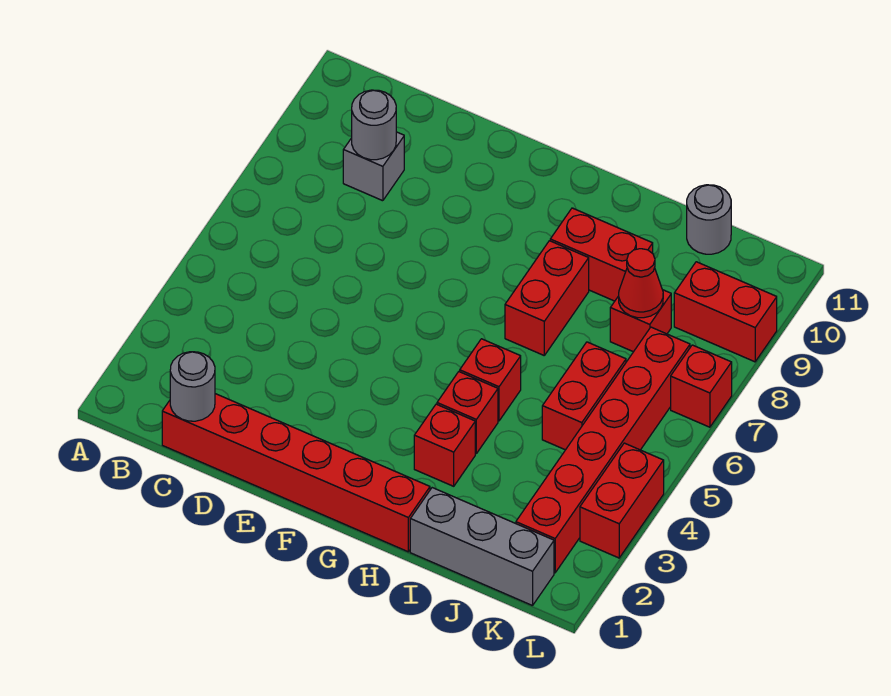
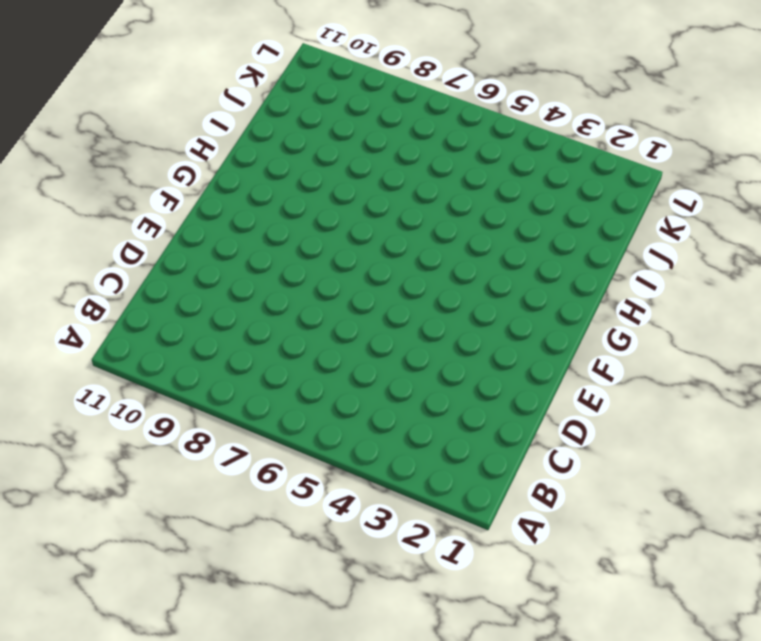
none -> red brick C1:H1 level 1
none -> grey brick C9 level 1
none -> red brick H3 level 1

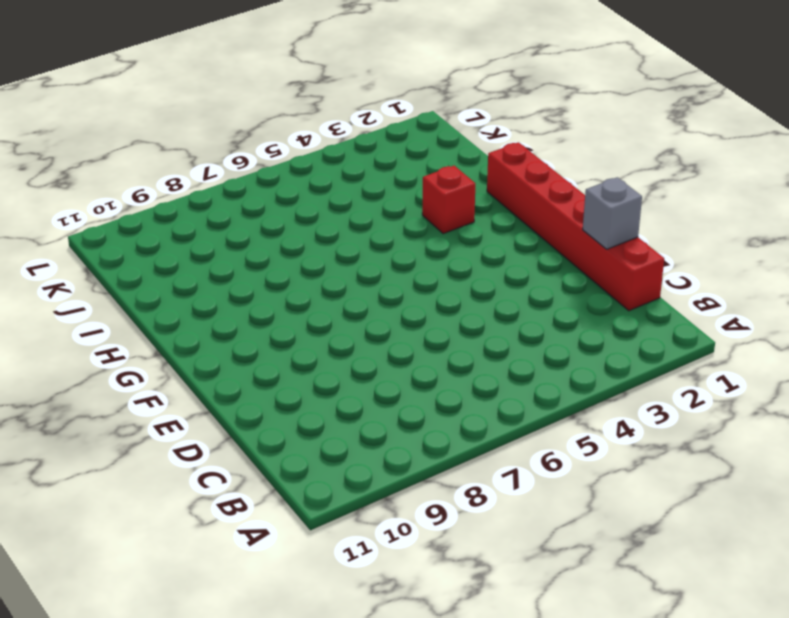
grey brick D1 level 2 -> grey brick C9 level 1
none -> red brick H4 level 1
none -> red brick H5 level 1
none -> red brick H7:H8 level 1

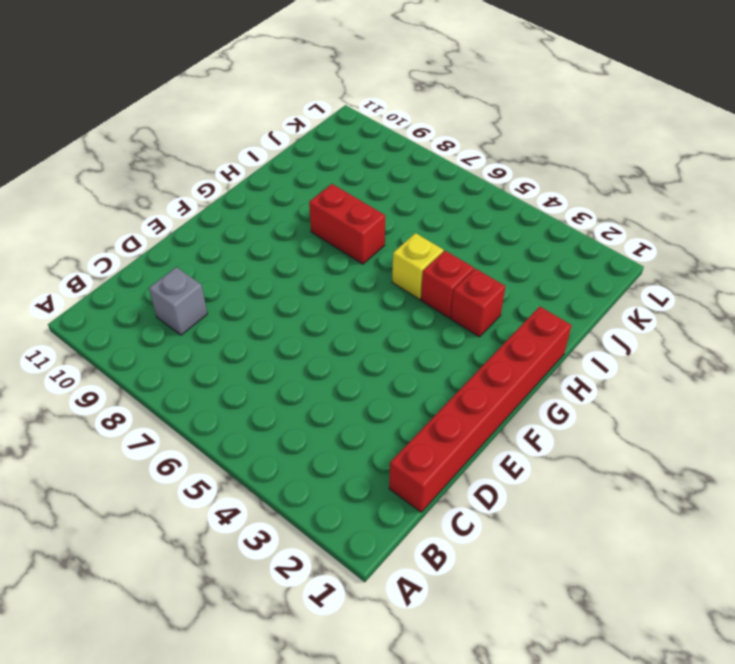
yellow brick H5 level 1 -> red brick H5 level 1
none -> red brick H9:I9 level 1
none -> grey brick I1:K1 level 1
none -> red brick J5:J6 level 1

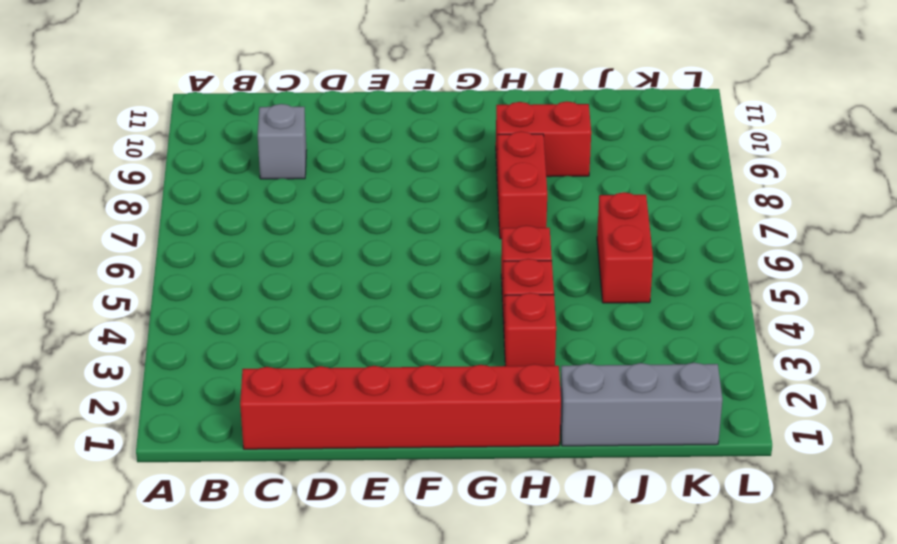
none -> red brick J8 level 1
none -> grey round brick J11 level 1
none -> red brick K2:K7 level 1

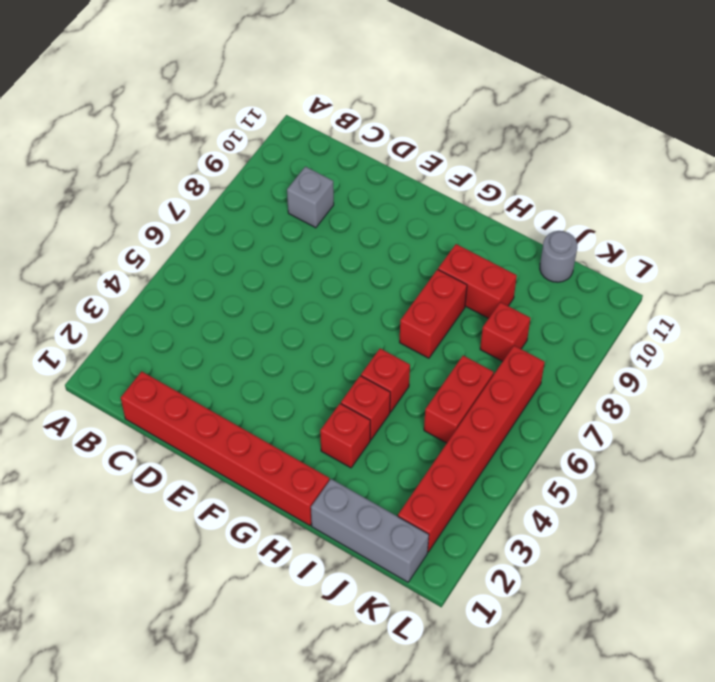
none -> red brick K9:L9 level 1
none -> red brick L3:L4 level 1
none -> red brick L7 level 1

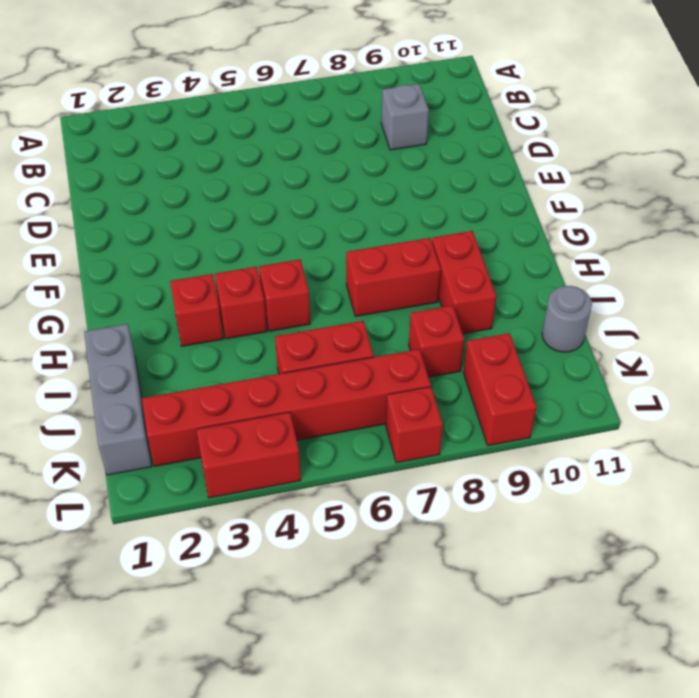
none -> red brick C1:H1 level 1
none -> grey round brick C1 level 2
none -> grey round brick C9 level 2

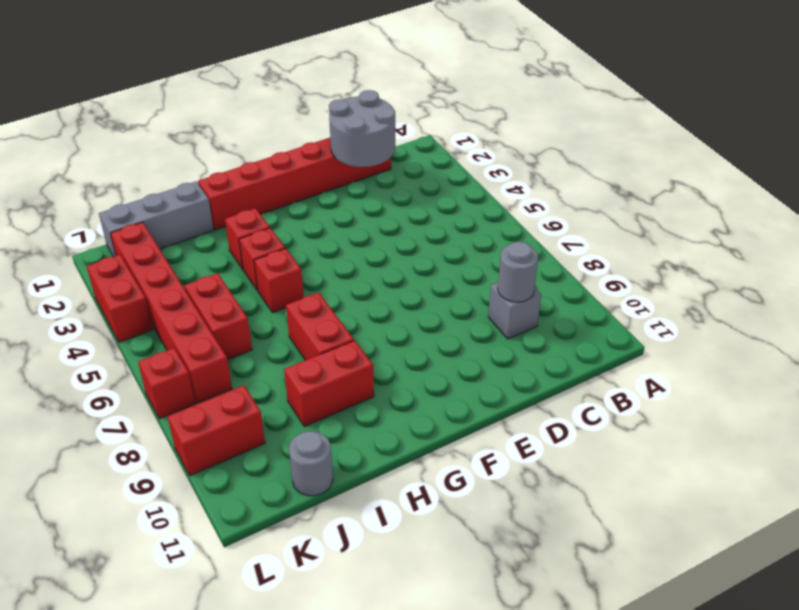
grey round brick C1:D2 level 2 -> grey round brick C1 level 2
none -> red brick J8 level 1
none -> red cone J8 level 2

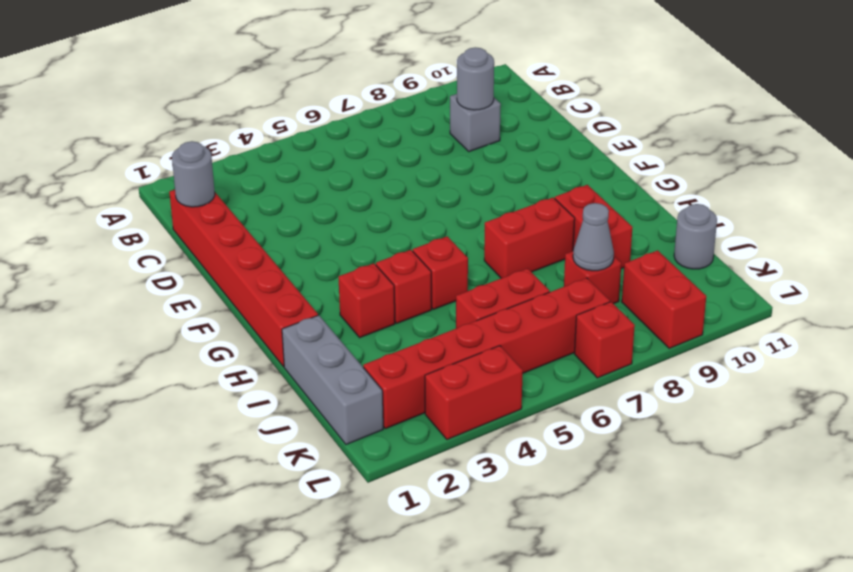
grey cone J8 level 2 -> red cone J8 level 2

